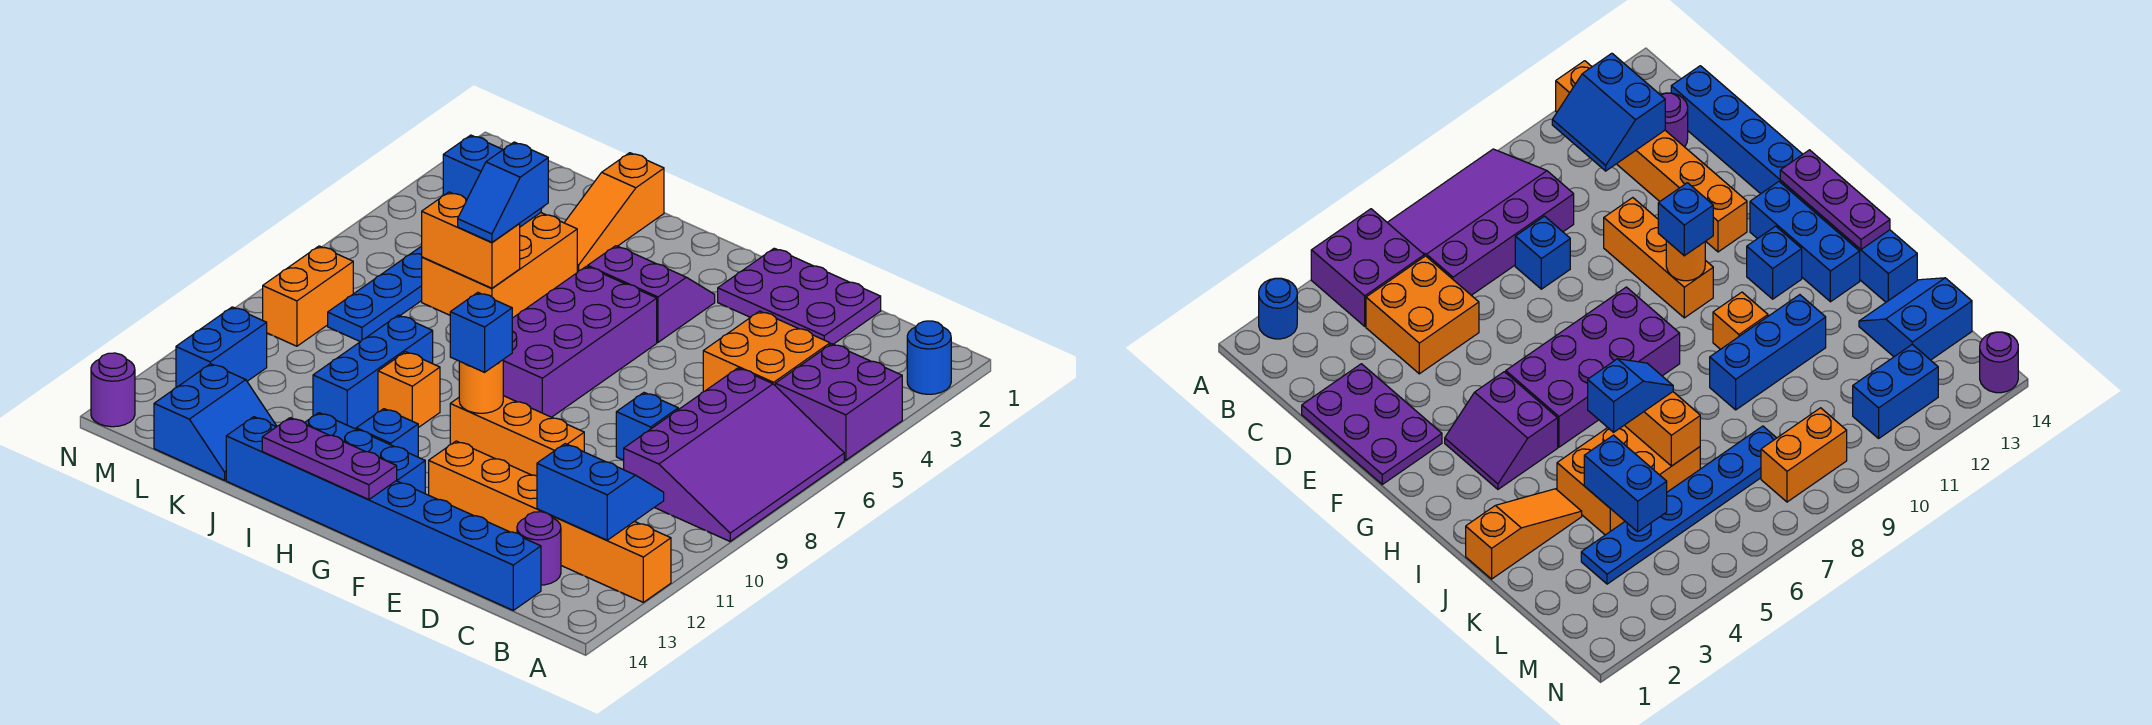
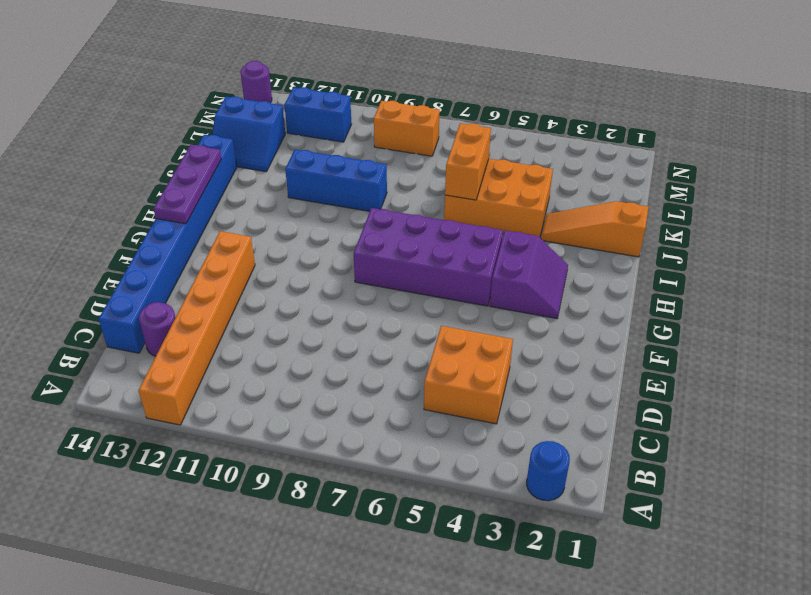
none -> purple brick A4:B5 level 1
none -> purple slope A6:C9 level 1 top C
none -> purple plate D1:F2 level 1
none -> blue brick D8 level 1

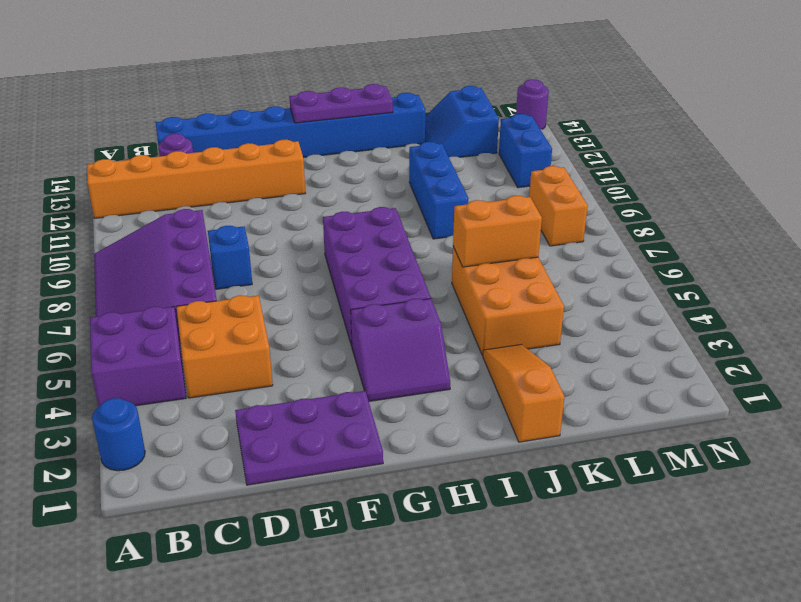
none -> orange brick E10:G10 level 1
none -> blue brick G13:I13 level 1
none -> blue brick H12 level 1
none -> orange brick I10 level 1

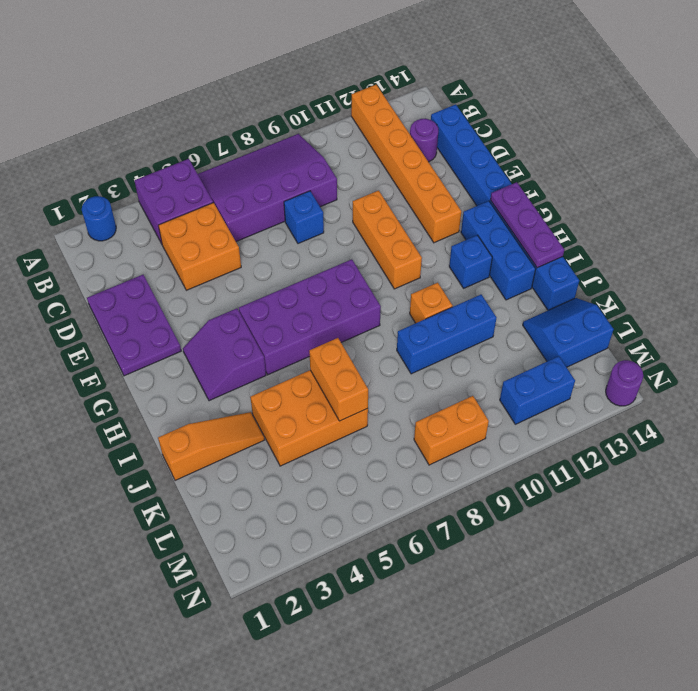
none -> blue plate L3:L8 level 1
none -> blue slope B11:C12 level 2 top 12
none -> orange round brick G10 level 2
none -> blue brick K4:L4 level 2

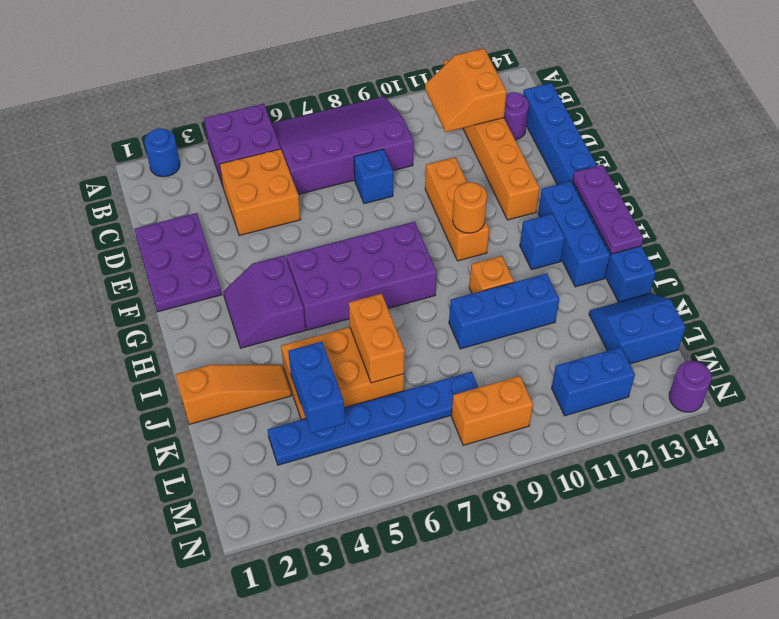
orange slope B11:C12 level 2 top 12 -> blue slope B11:C12 level 2 top 12
none -> blue brick G10 level 3
none -> blue slope J5:J6 level 3 top 5

